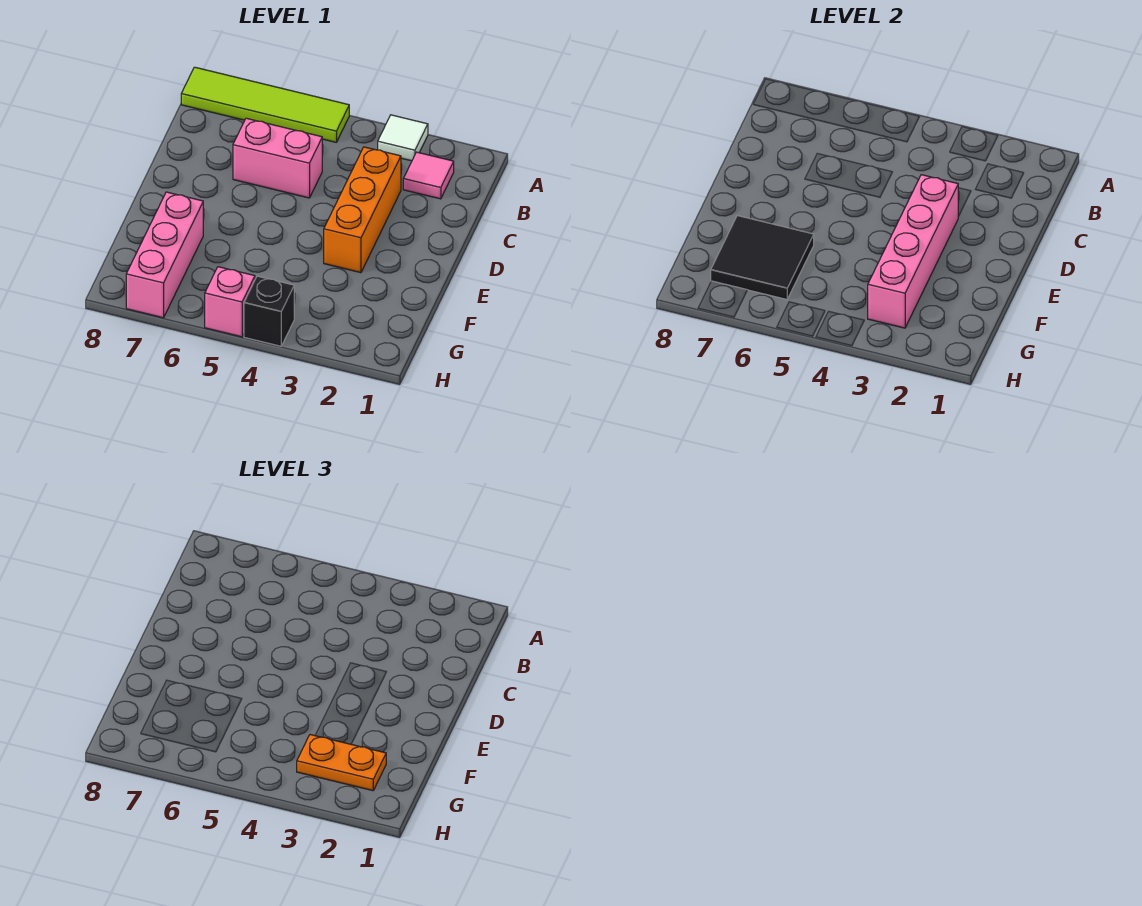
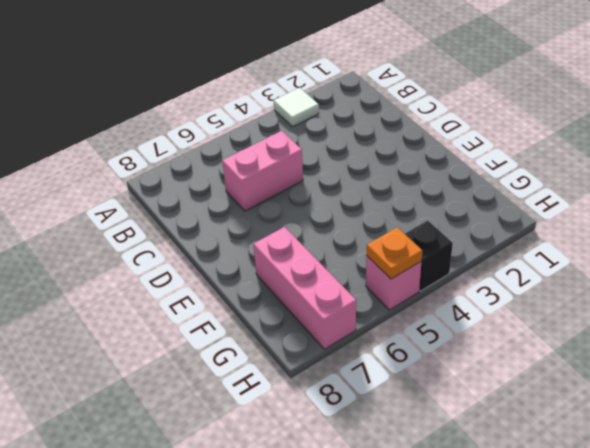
orange plate H5 level 2 -> none
none -> lime tile A5:A8 level 1
none -> pink tile B2 level 1

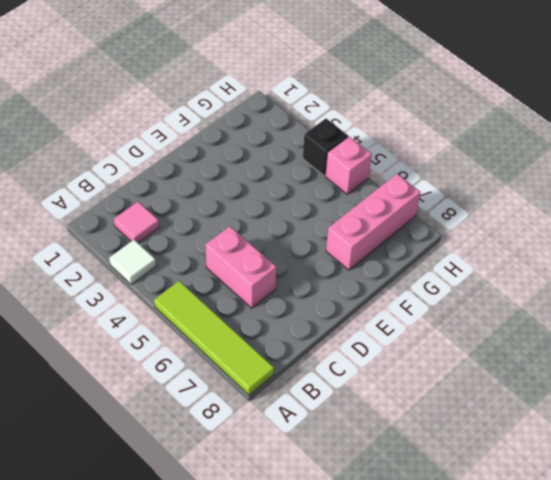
none -> orange brick C3:E3 level 1
none -> pink brick D3:G3 level 2

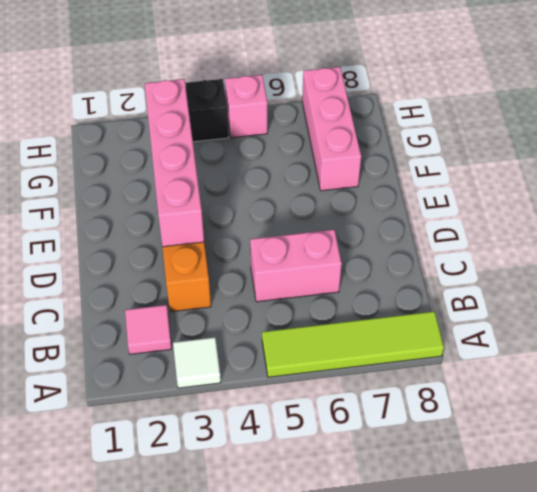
none -> black tile F6:G7 level 2
none -> orange plate G2:G3 level 3

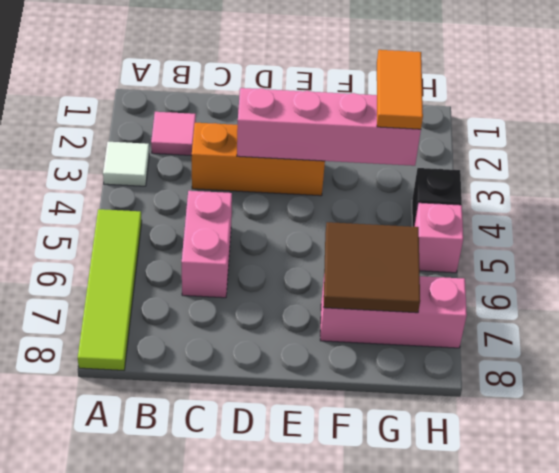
brown tile F6:G7 level 2 -> black tile F6:G7 level 2
orange tile G2:G3 level 3 -> orange plate G2:G3 level 3

